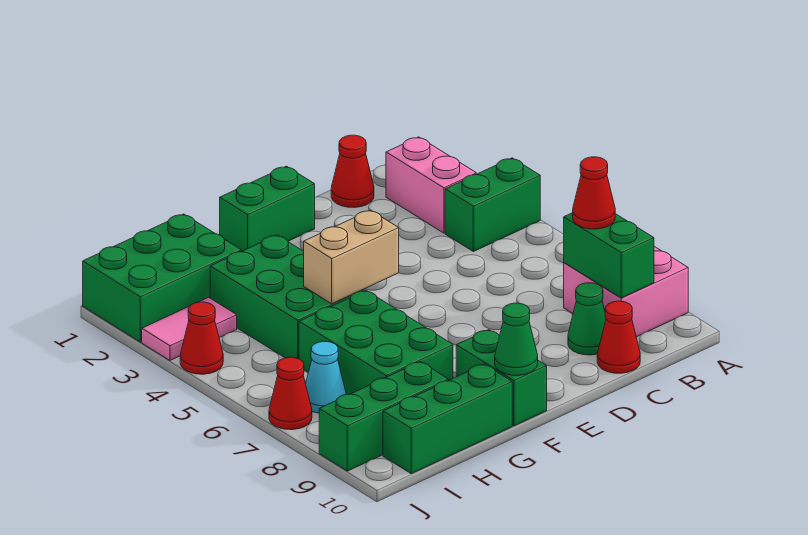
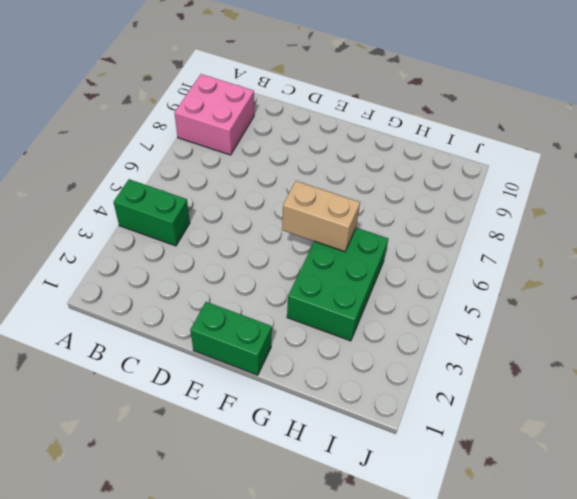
none -> pink brick B2:B3 level 1
none -> red cone C1 level 1
none -> green cone C9 level 1

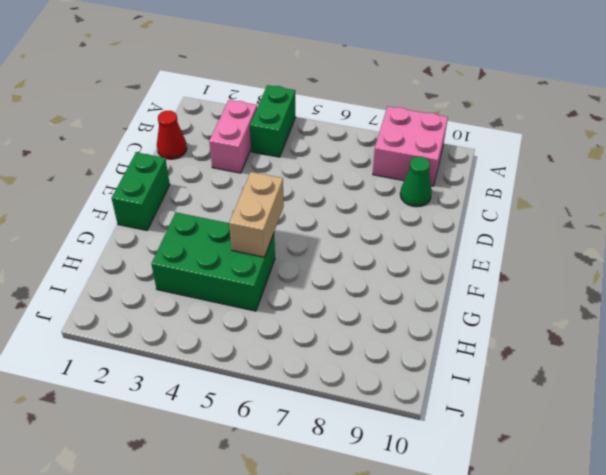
pink brick B3:C3 level 1 -> pink brick B2:B3 level 1
none -> red cone C10 level 1
none -> green brick F9:F10 level 1
none -> green brick G6:H8 level 1

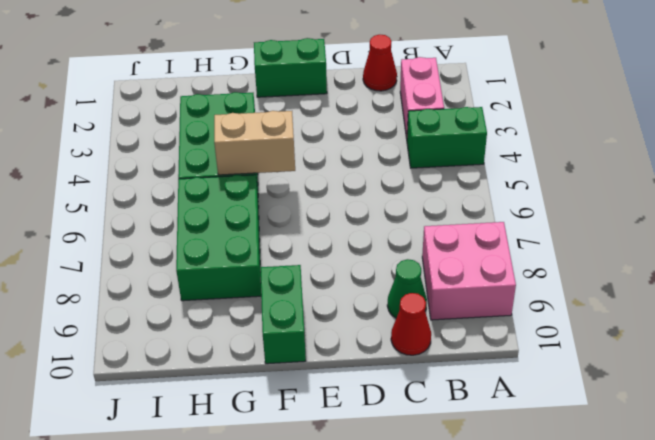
none -> green brick G10:I10 level 1
none -> green brick H1:J2 level 1
none -> green brick H9:J9 level 1

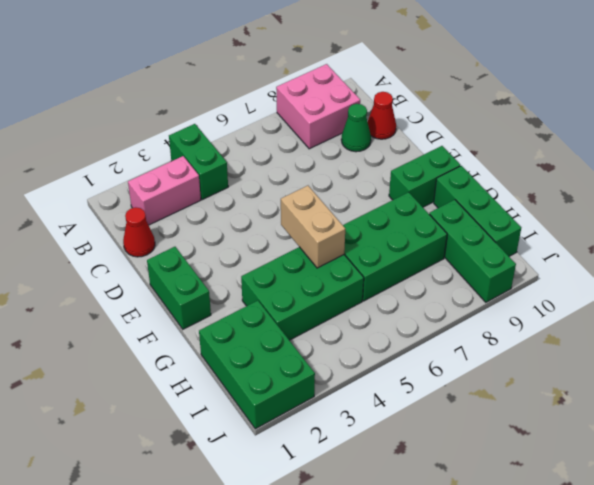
none -> pink tile I3:J3 level 1
none -> cyan cone I7 level 1
none -> red cone J4 level 1

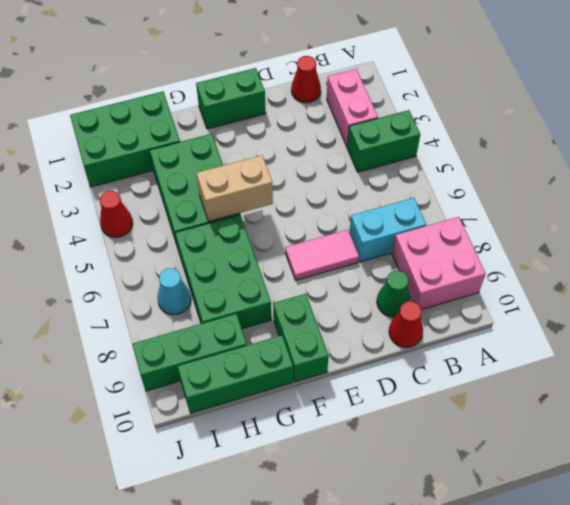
cyan brick B7:C7 level 1 -> none
pink tile D7:E7 level 1 -> pink tile I3:J3 level 1
none -> red cone J7 level 1
none -> green brick B8:B9 level 2
none -> green cone F10 level 2

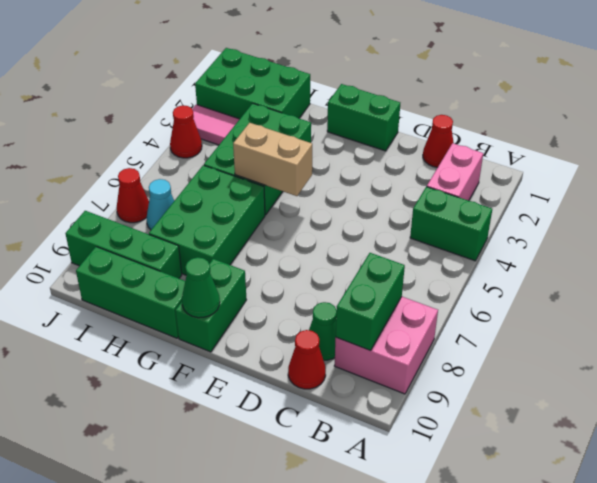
none -> red cone B8 level 3

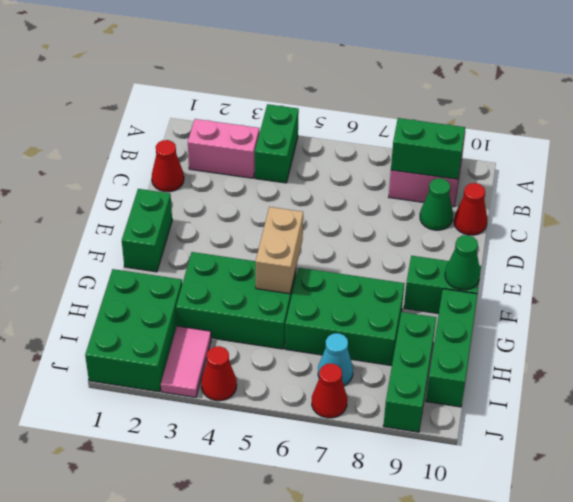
none -> red cone B8 level 3

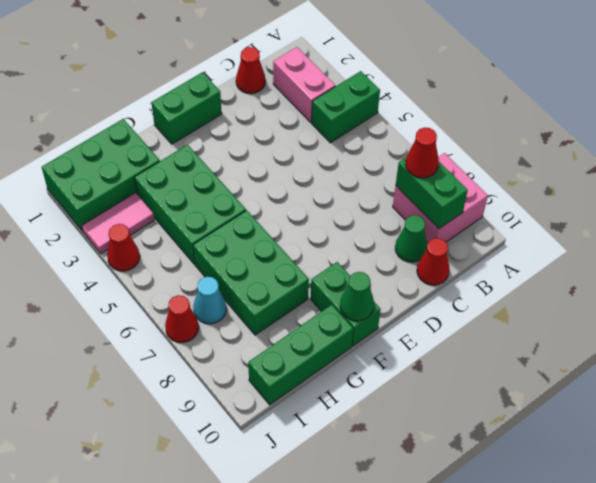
none -> green brick H9:J9 level 1
none -> tan brick F5:G5 level 2

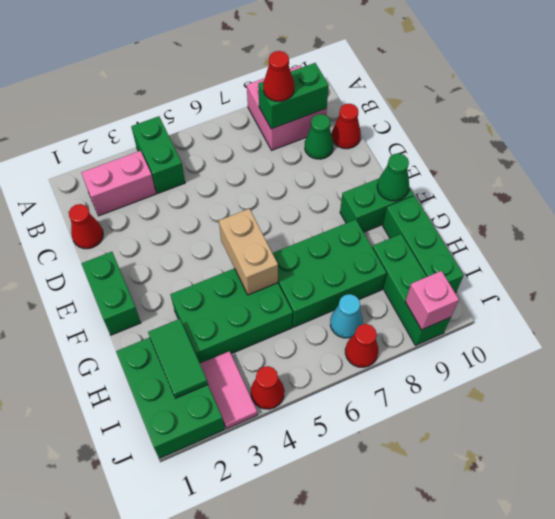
green tile H2:I2 level 2 -> none
pink brick J9 level 2 -> none

